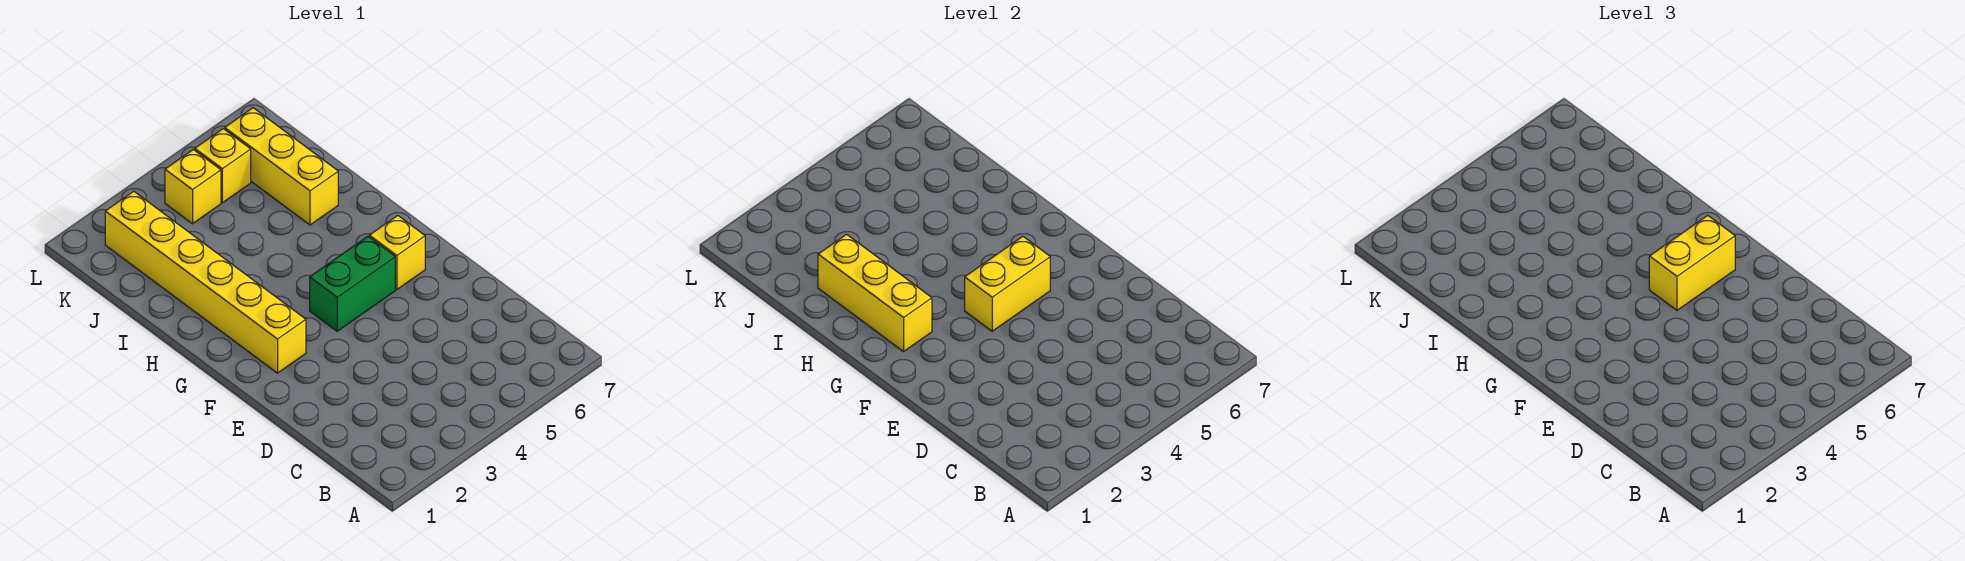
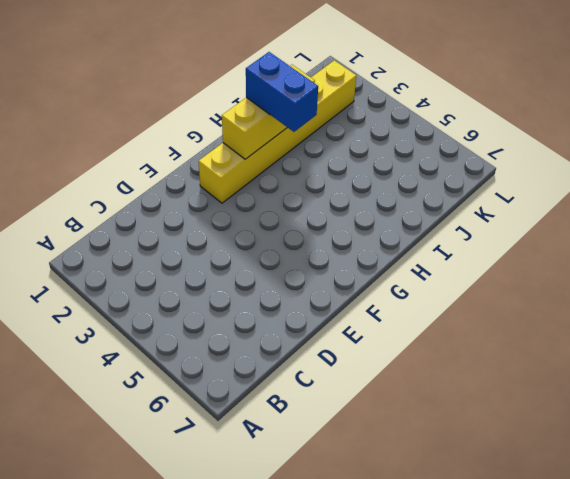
blue brick H2:H3 level 3 -> none
none -> green brick F4:F5 level 1
none -> yellow brick F6 level 1

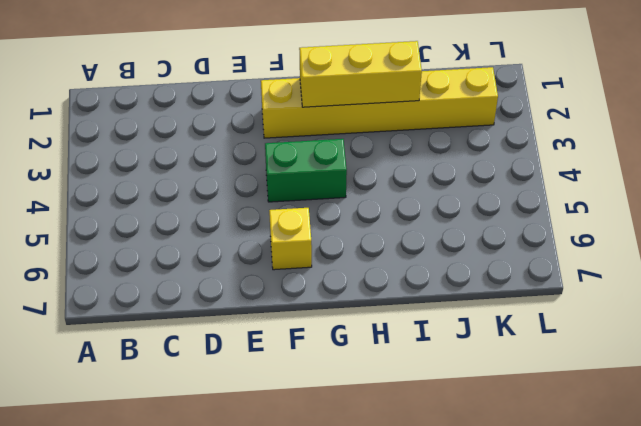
green brick F4:G4 level 1 -> green brick F4:F5 level 1
none -> yellow brick I6:K6 level 1
none -> yellow brick K4 level 1

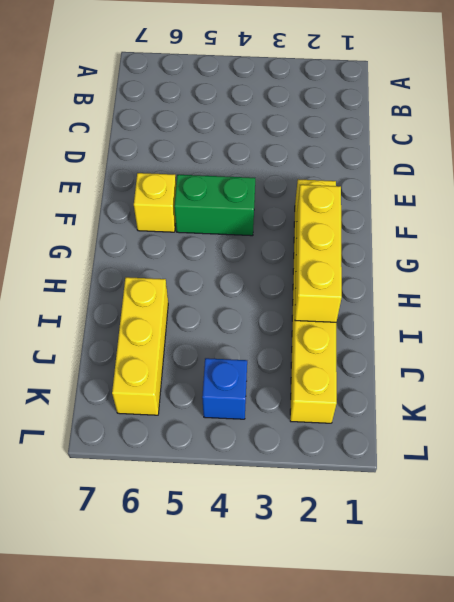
blue brick K4 level 1 -> yellow brick K4 level 1
none -> yellow brick K5 level 1
none -> yellow brick F4:F5 level 2

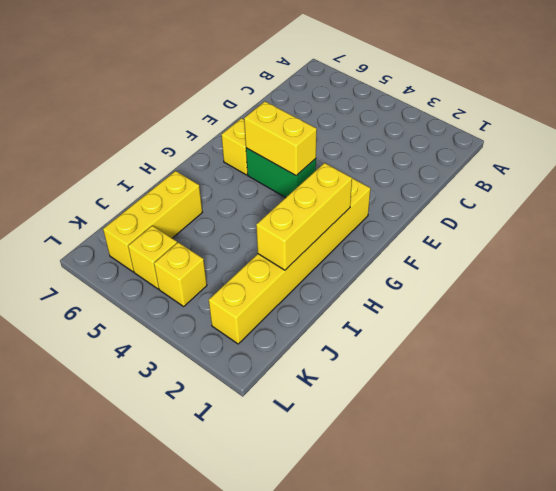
none -> yellow brick F5:F6 level 3

